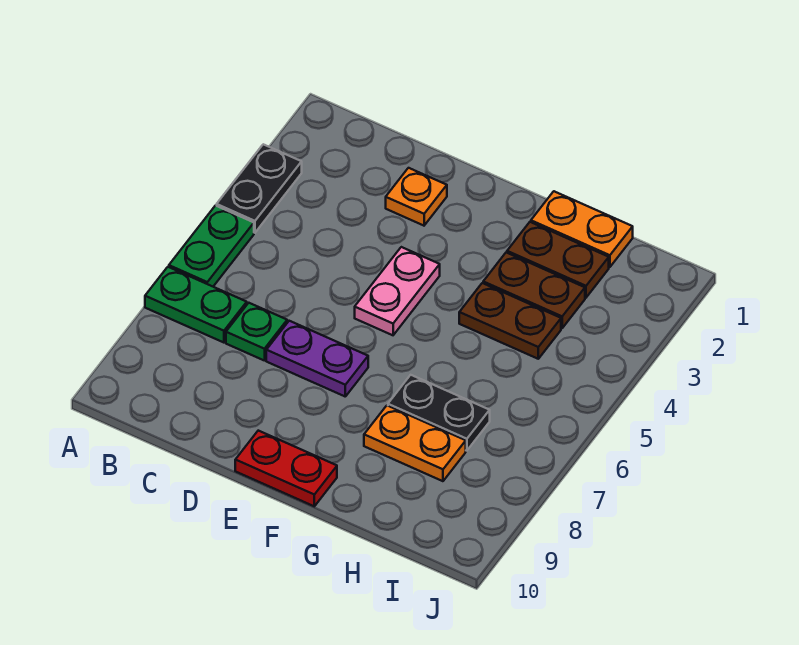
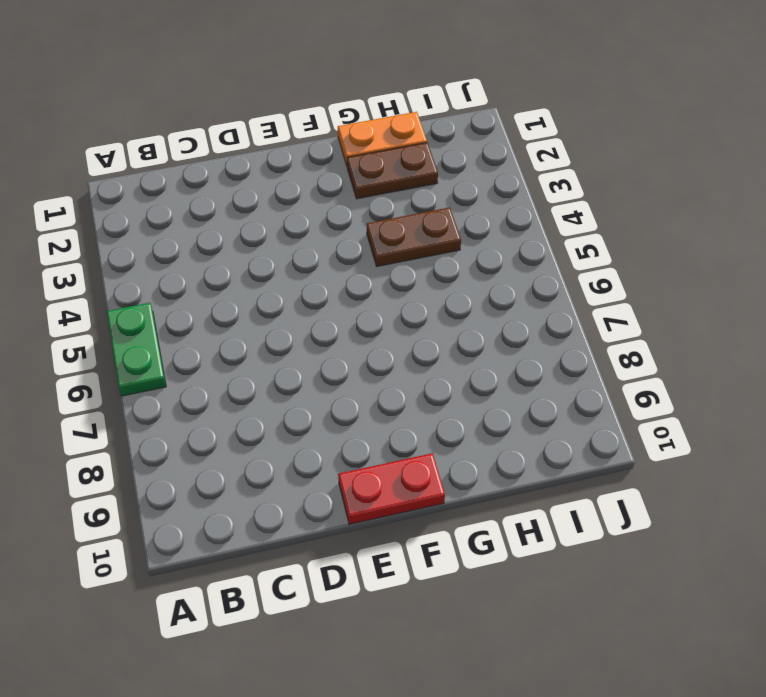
none -> black plate A3:A4 level 1
none -> green plate A7:B7 level 1
none -> green plate C7 level 1

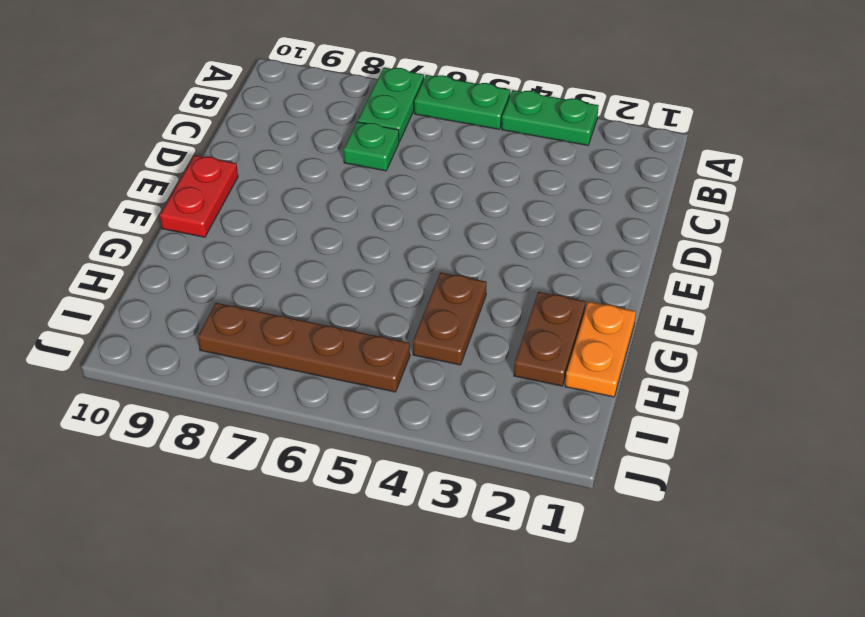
green plate A3:A4 level 1 -> black plate A3:A4 level 1
brown plate I5:I8 level 1 -> none
none -> orange plate D2 level 1
none -> purple plate D7:E7 level 1
none -> pink plate E4:E5 level 1

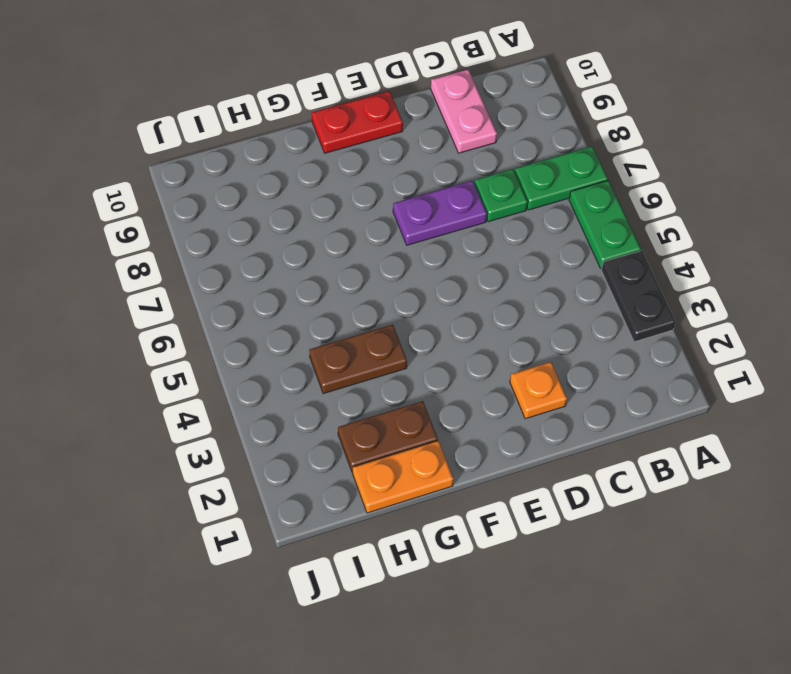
pink plate C9:C10 level 1 -> pink plate E4:E5 level 1
none -> brown plate G3:H3 level 1
none -> black plate G7:H7 level 1
none -> orange plate G8:H8 level 1

